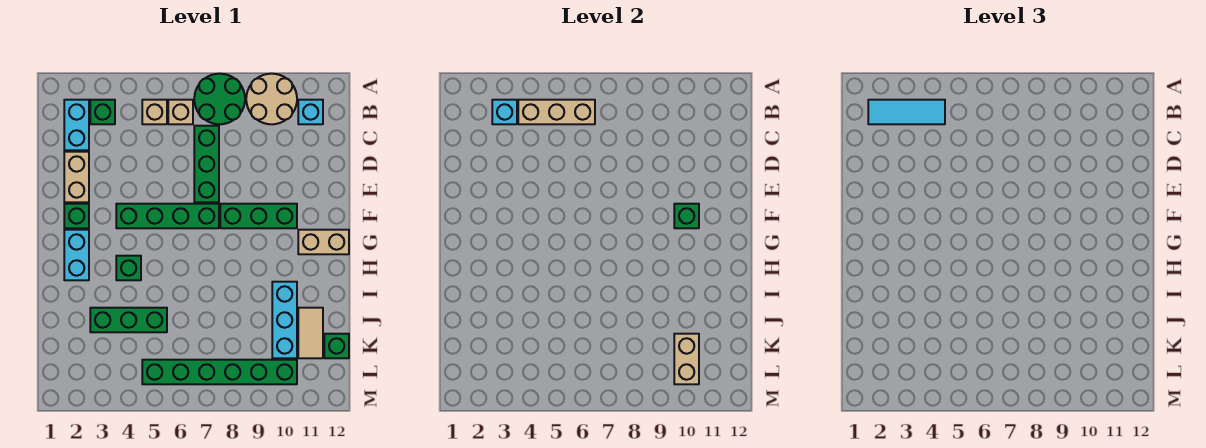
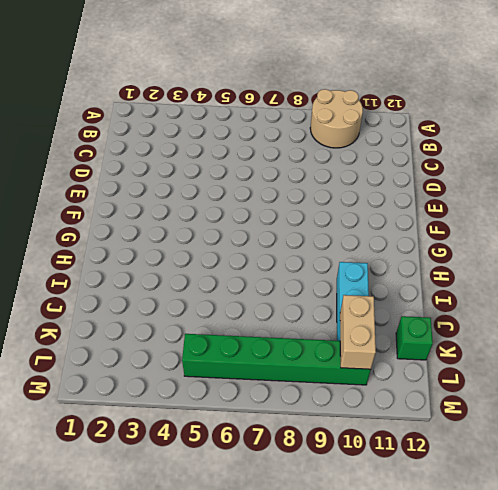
none -> green round brick A7:B8 level 1
none -> cyan brick B2:C2 level 1
none -> green brick B3 level 1

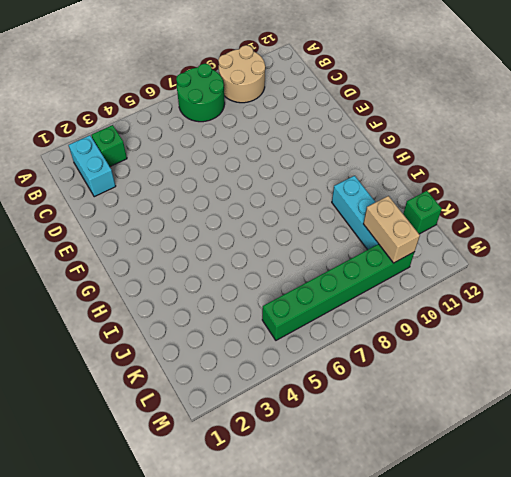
none -> tan brick B5 level 1
none -> tan brick B6 level 1
none -> cyan brick B11 level 1

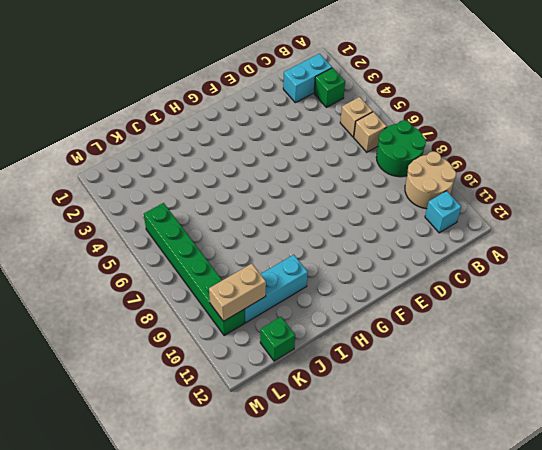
none -> green brick C7:E7 level 1
none -> tan brick D2:E2 level 1
none -> green brick F2 level 1

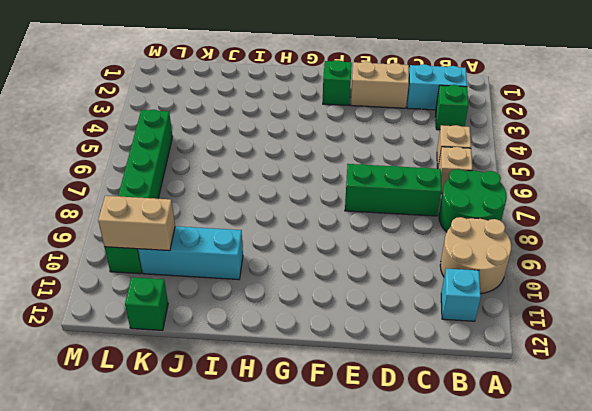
none -> green brick F4:F7 level 1
none -> green brick F8:F10 level 1
none -> cyan brick G2:H2 level 1

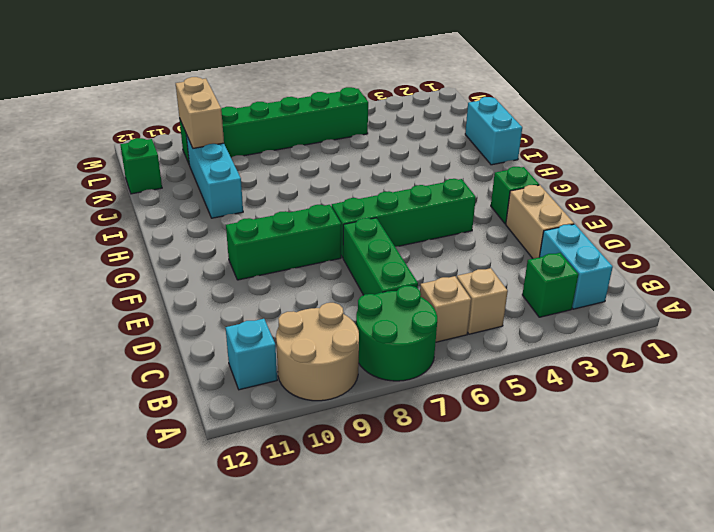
cyan brick I1:J1 level 1 -> cyan brick G2:H2 level 1
none -> tan brick G11:G12 level 1
none -> green brick H4 level 1
none -> green brick J3:J5 level 1

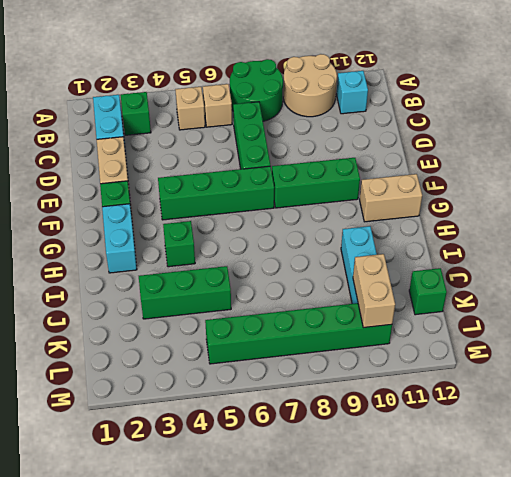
none -> tan tile J11:K11 level 1
none -> cyan brick B3 level 2
none -> tan brick B4:B6 level 2

